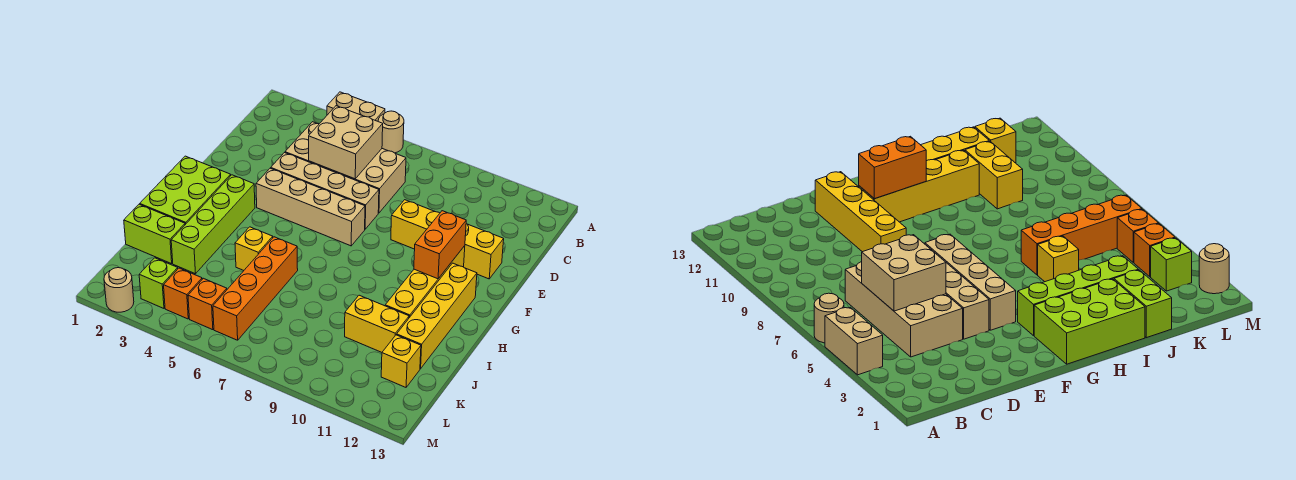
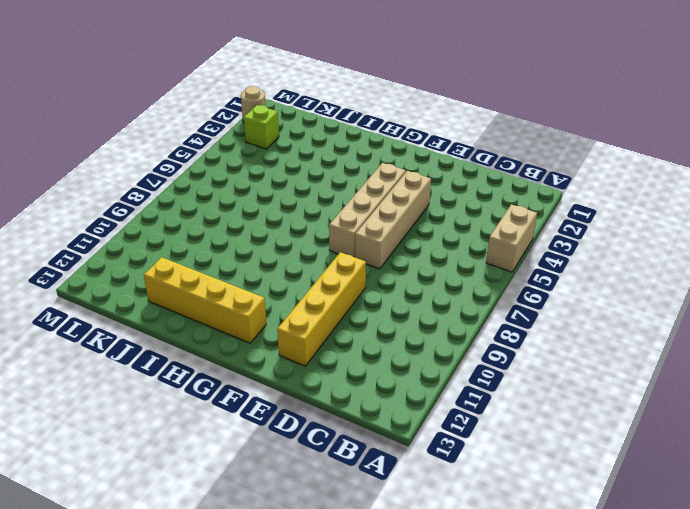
none -> tan round brick A6 level 1
none -> tan brick C4:D7 level 1
none -> yellow brick F11:I11 level 1

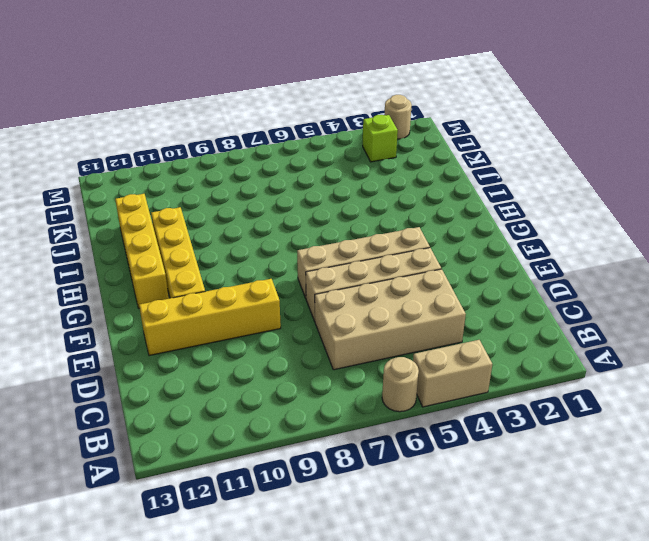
none -> lime brick G1:I2 level 1
none -> lime brick G3:J3 level 1
none -> yellow brick I5 level 1

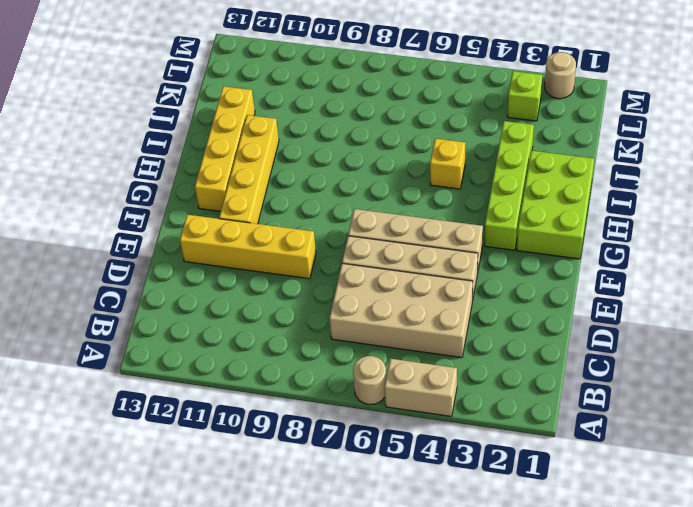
none -> orange brick I6:L6 level 1
none -> lime brick J1:J2 level 1
none -> yellow brick J10:J11 level 1

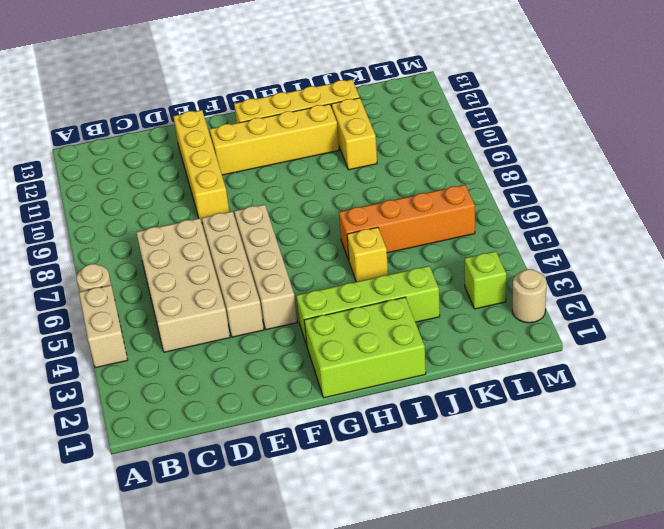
none -> lime brick J1:J2 level 1
none -> yellow brick K12 level 1
none -> orange brick L4 level 1

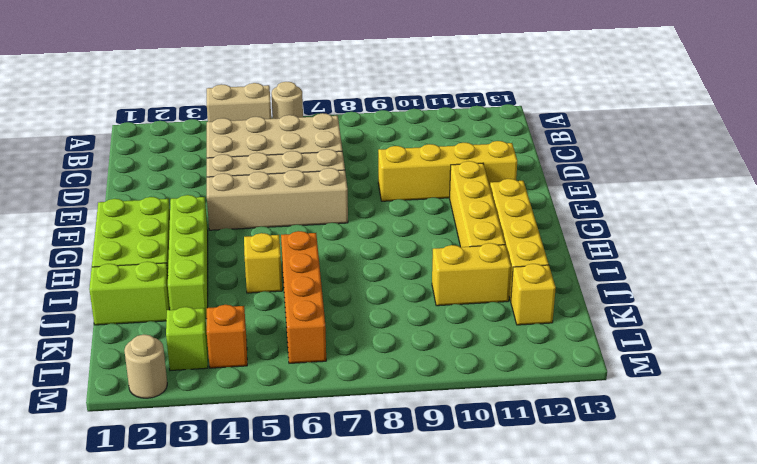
none -> orange brick L5 level 1
none -> tan brick C5:D6 level 2
none -> orange brick F11:G11 level 2

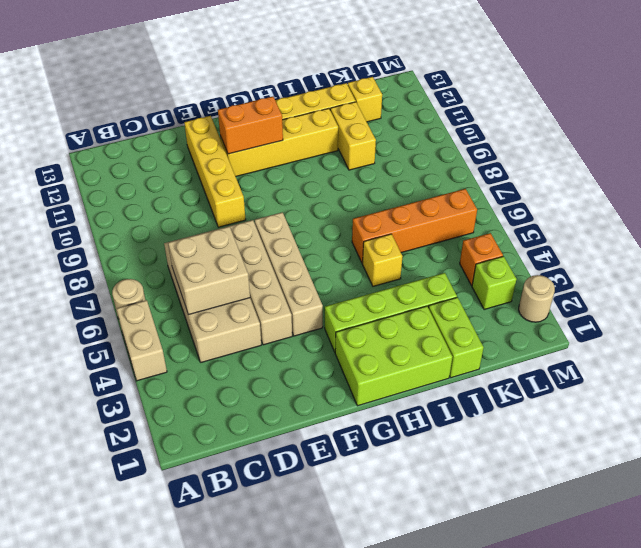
none -> orange brick L5 level 1

